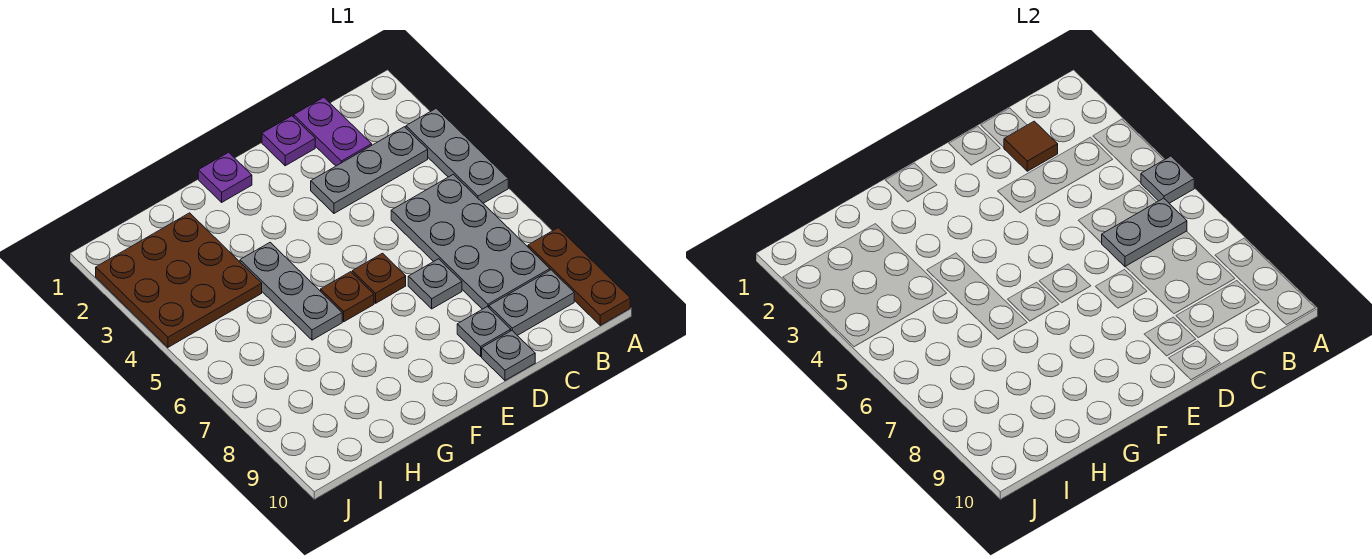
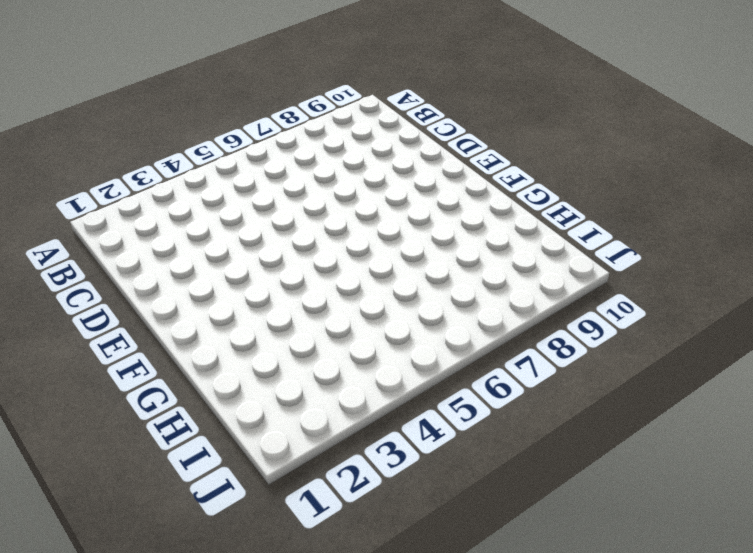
none -> grey plate A3:A5 level 1
none -> brown plate A8:A10 level 1
none -> grey plate B3:D3 level 1

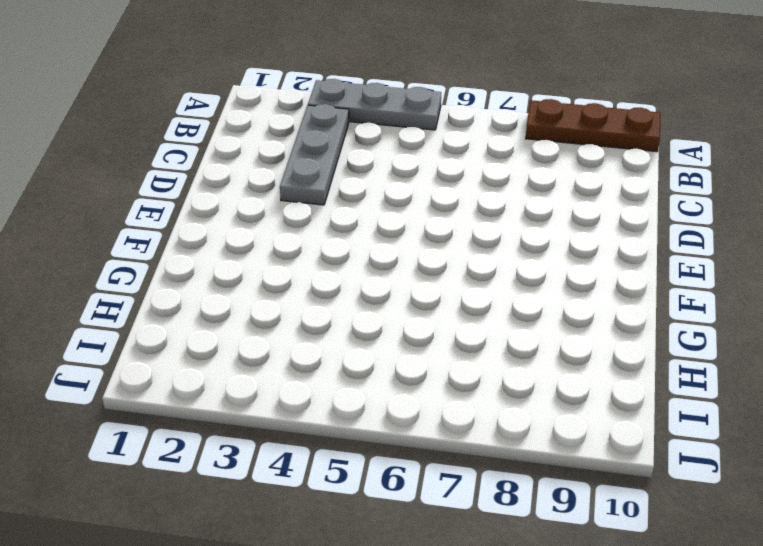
none -> grey plate B5:C8 level 1
none -> grey plate B9:C9 level 1
none -> purple plate C1:C2 level 1

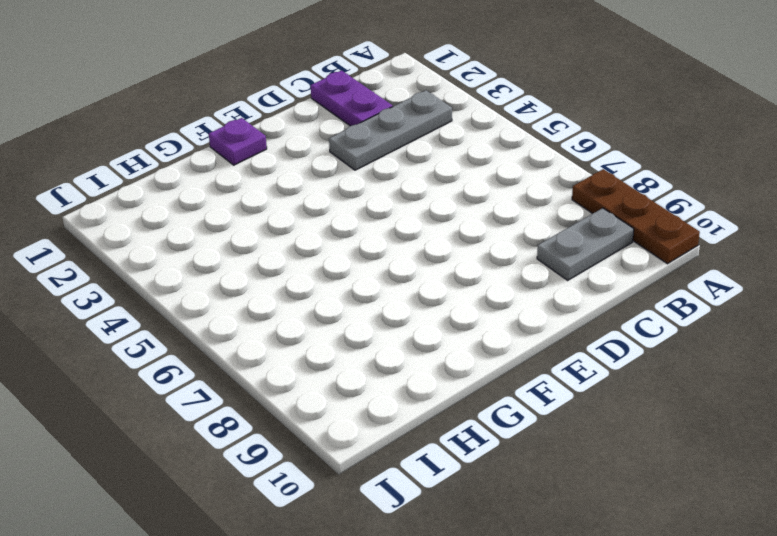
none -> grey plate A3:A5 level 1
none -> grey plate B5:C8 level 1
none -> purple plate D1 level 1

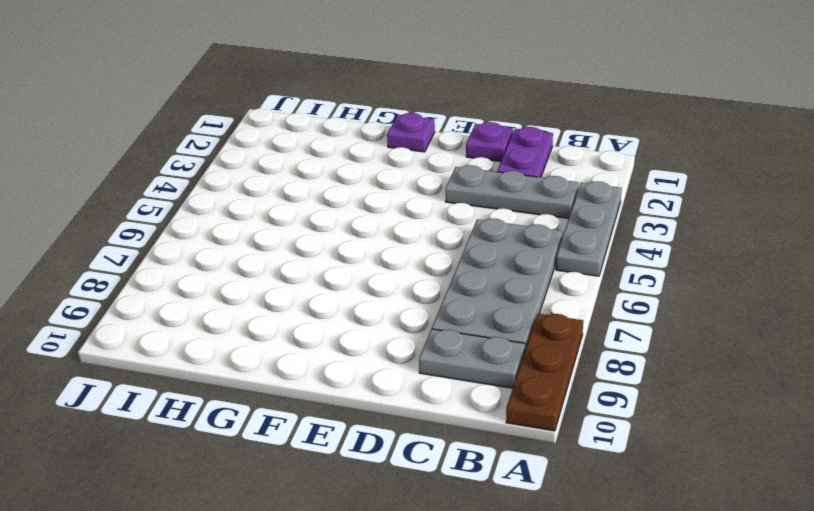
none -> grey plate D7 level 1
none -> grey plate D9 level 1
none -> grey plate D10 level 1

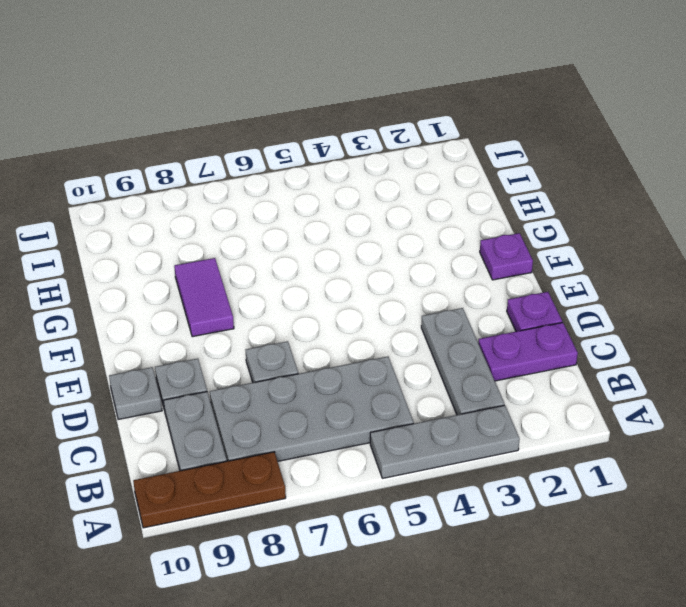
purple tile F8:G8 level 1 -> none
none -> brown plate E6 level 1
none -> brown plate F6 level 1
none -> grey plate G4:G6 level 1

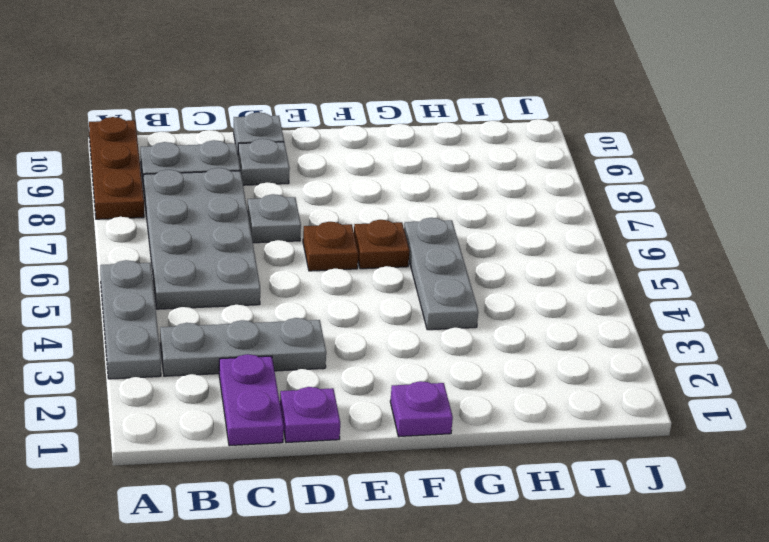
none -> brown plate H2:J4 level 1
none -> grey plate A5 level 2
none -> grey plate B6:C6 level 2

